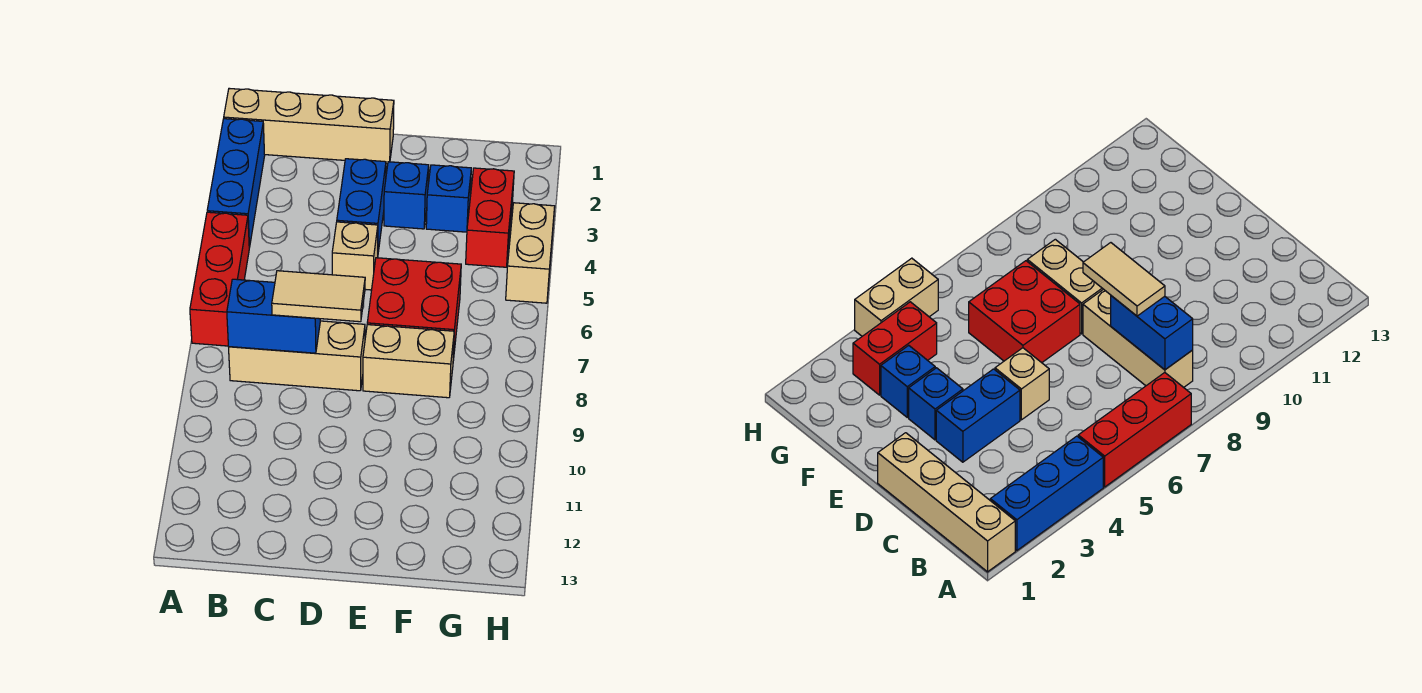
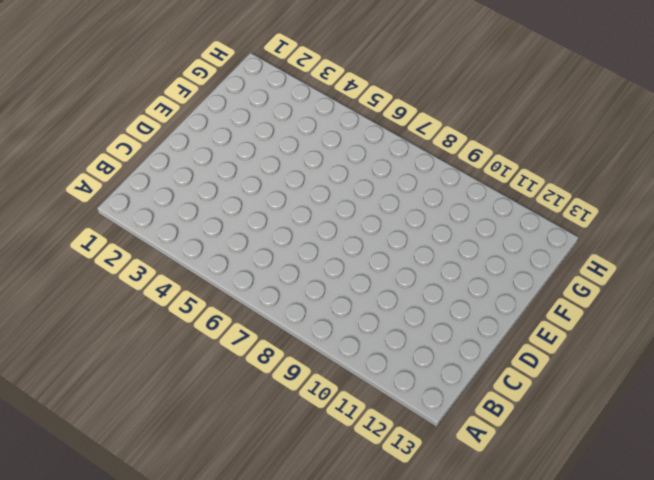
none -> tan brick A1:D1 level 1
none -> blue brick A2:A4 level 1
none -> red brick A5:A7 level 1

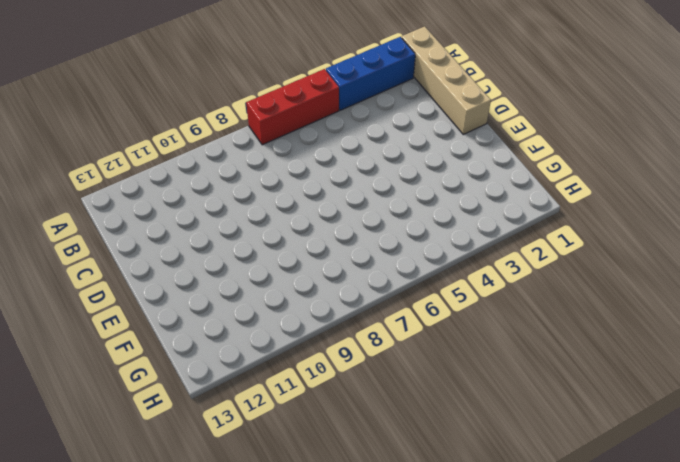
none -> tan brick B8:D8 level 1
none -> blue brick D3:D4 level 1
none -> tan brick D5 level 1

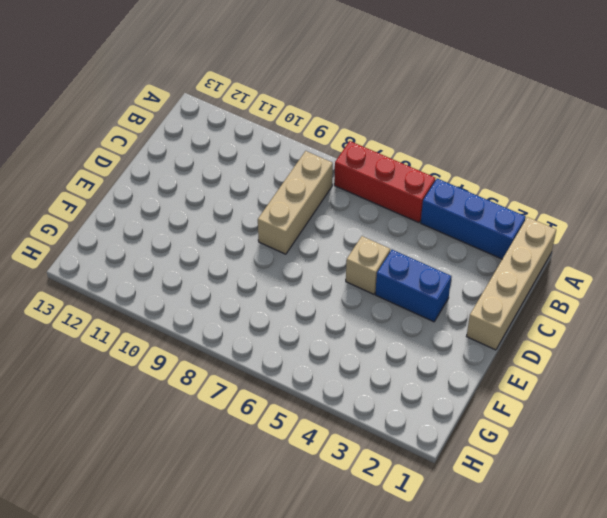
none -> blue brick E3 level 1
none -> red brick E6:F7 level 1
none -> tan brick E8:F8 level 1

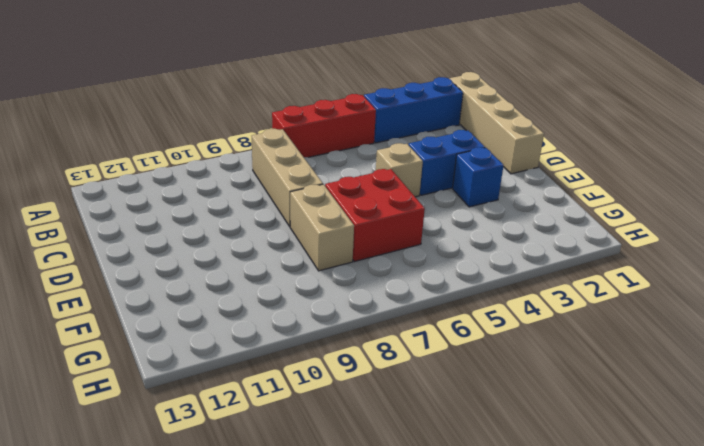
none -> blue brick F3 level 1
none -> red brick G3:G4 level 1
none -> tan brick H4:H5 level 1

